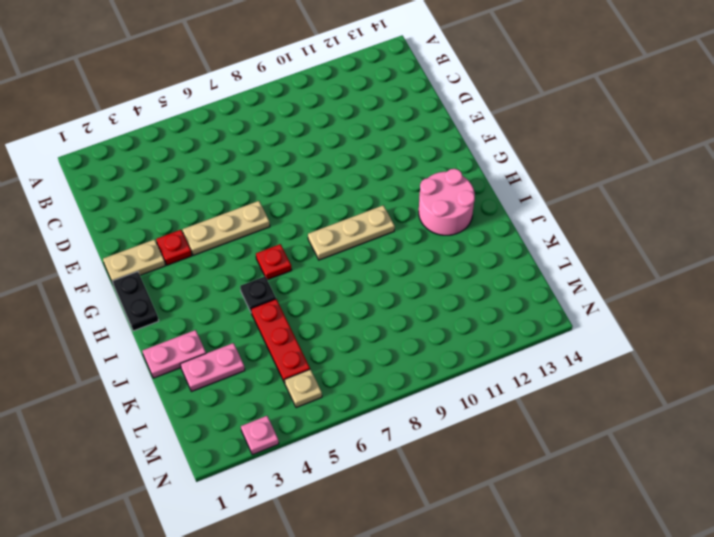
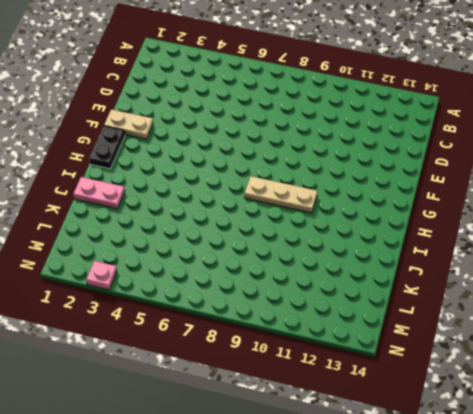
none -> red plate F3 level 1
none -> tan plate F4:F6 level 1
none -> red plate H6 level 1

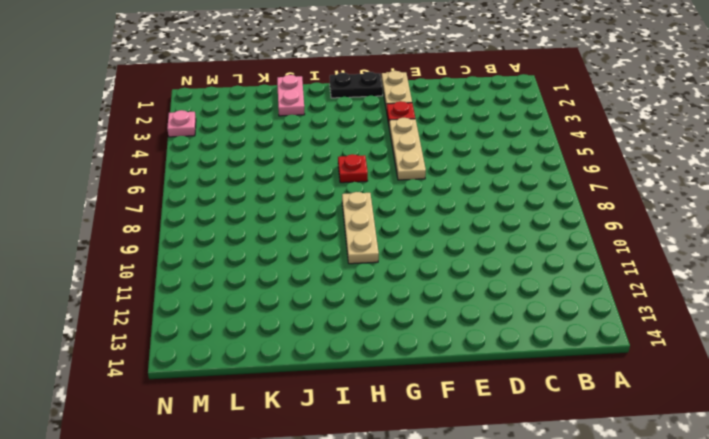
none -> pink round brick H12:I13 level 1
none -> black plate I5 level 1
none -> red plate J5:L5 level 1

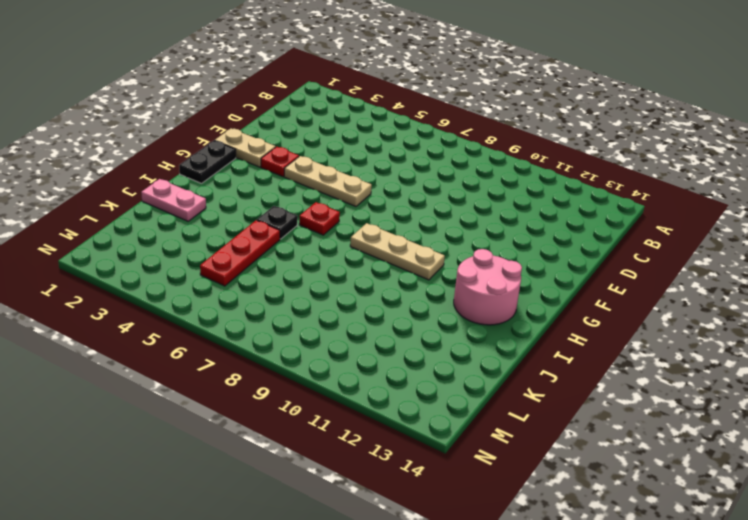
none -> pink plate K2:K3 level 1
none -> tan plate M5 level 1
none -> pink plate N3 level 1

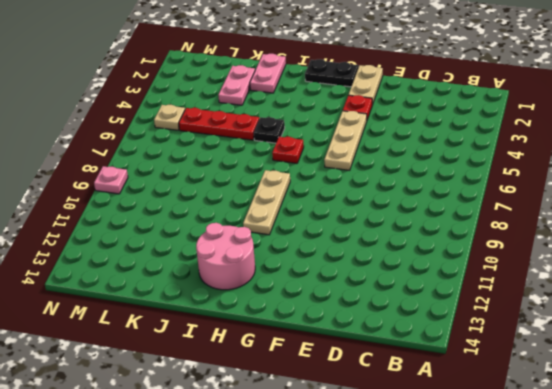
pink plate N9 level 1 -> pink plate N3 level 1

